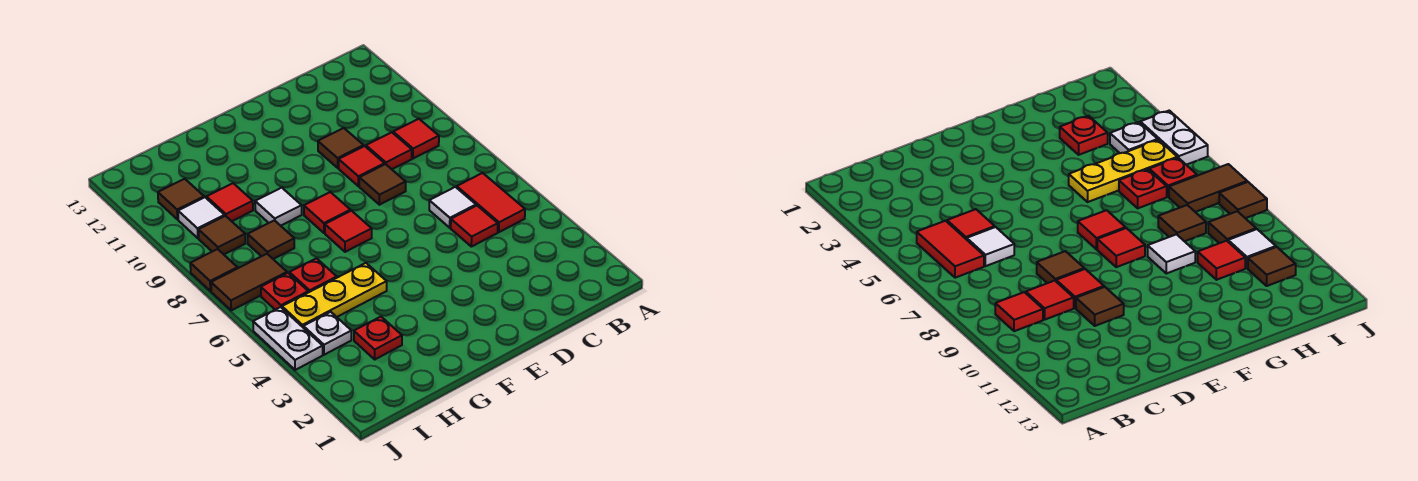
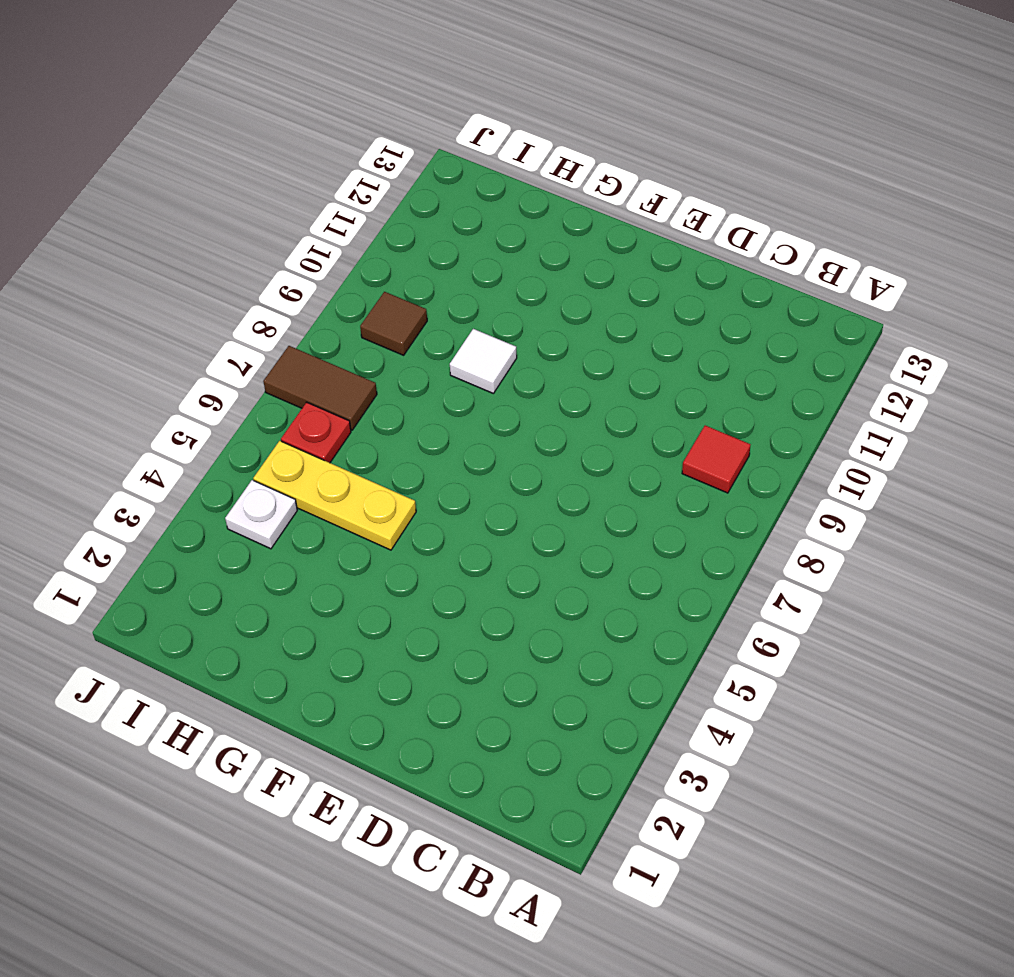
none -> red tile B5:B6 level 1
none -> red tile C5 level 1
none -> white tile C6 level 1

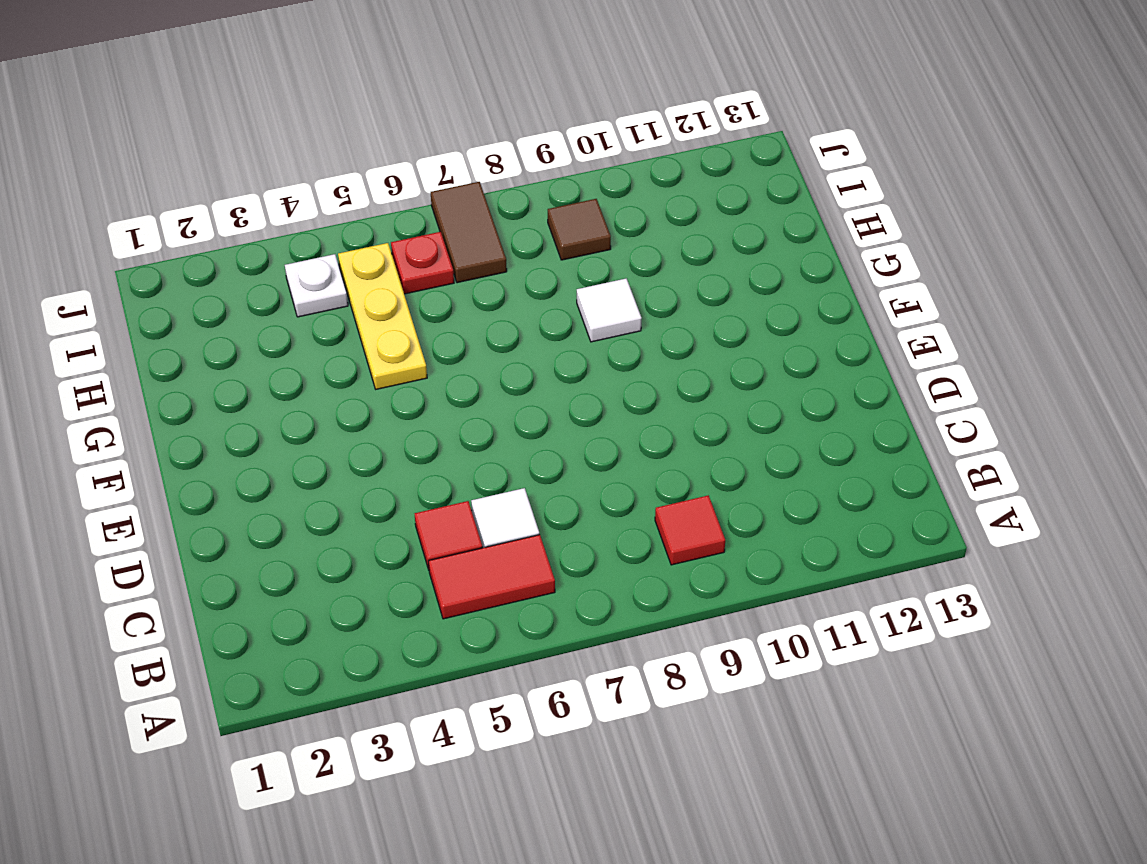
none -> red tile C9 level 1
none -> brown tile D8 level 1
none -> red tile D9 level 1

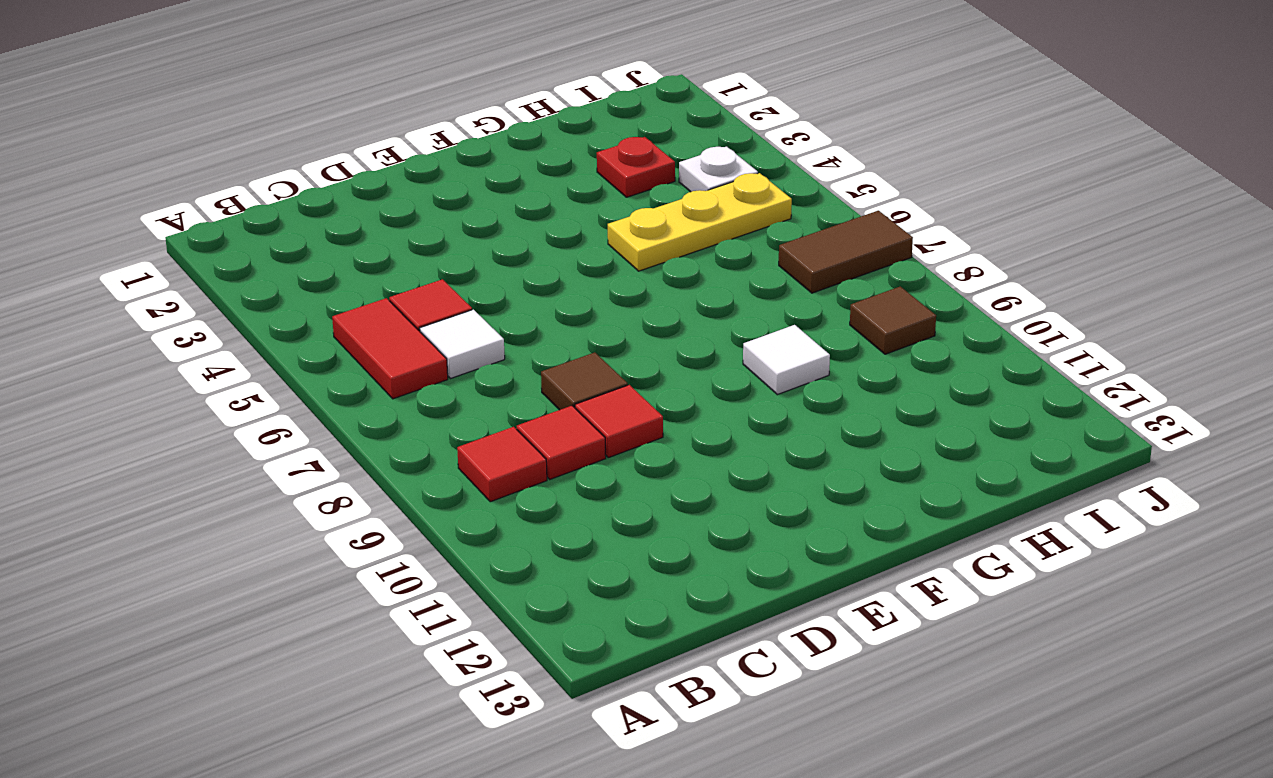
none -> brown tile D10 level 1
none -> red tile F7 level 1
none -> red tile F8 level 1

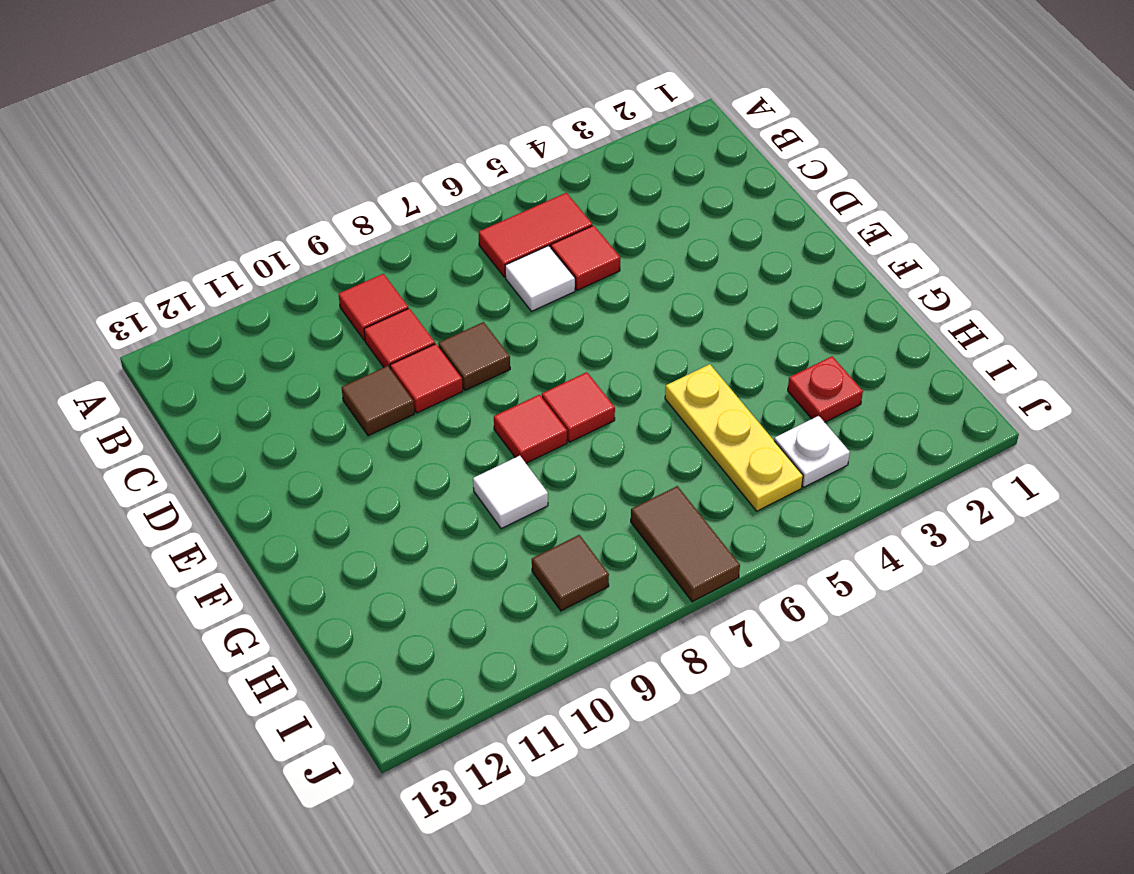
none -> red plate H6 level 1
none -> brown tile H8 level 1
none -> red tile H10 level 1

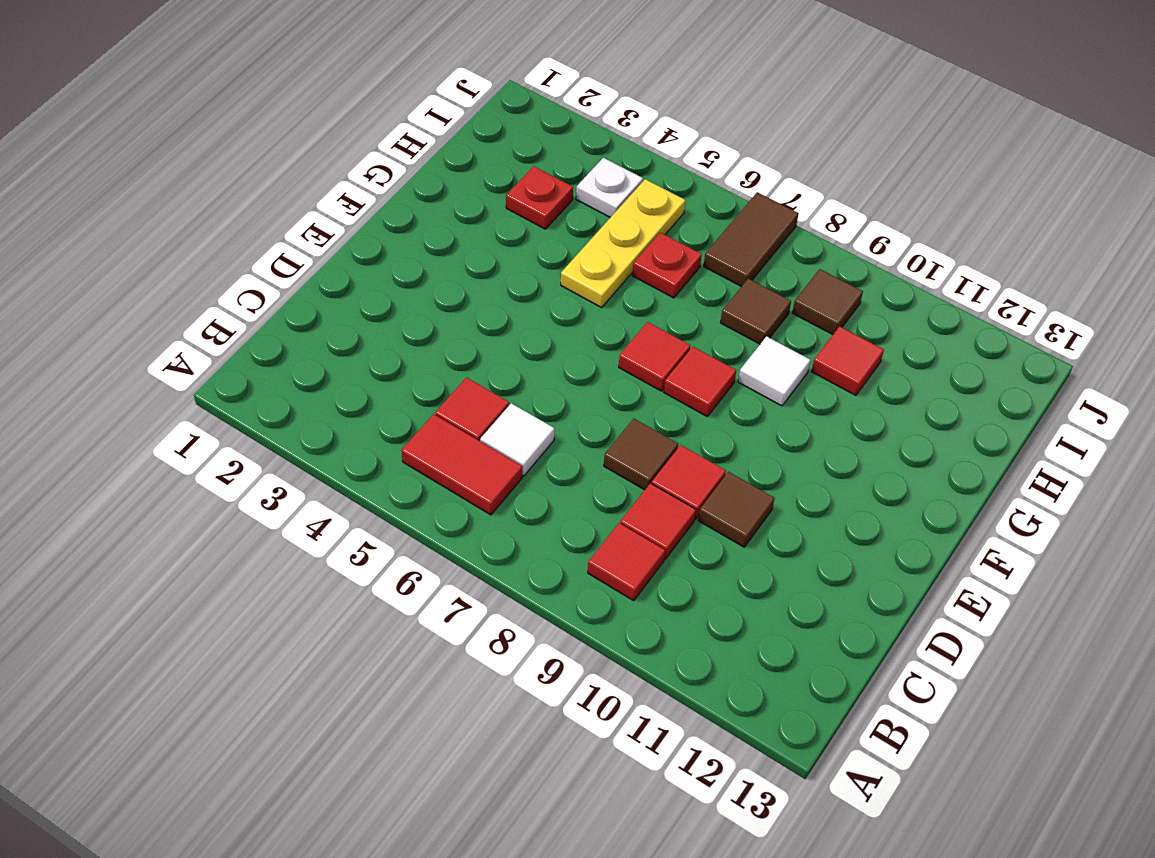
none -> red plate I6 level 1
none -> white tile I10 level 1
none -> brown tile I11 level 1

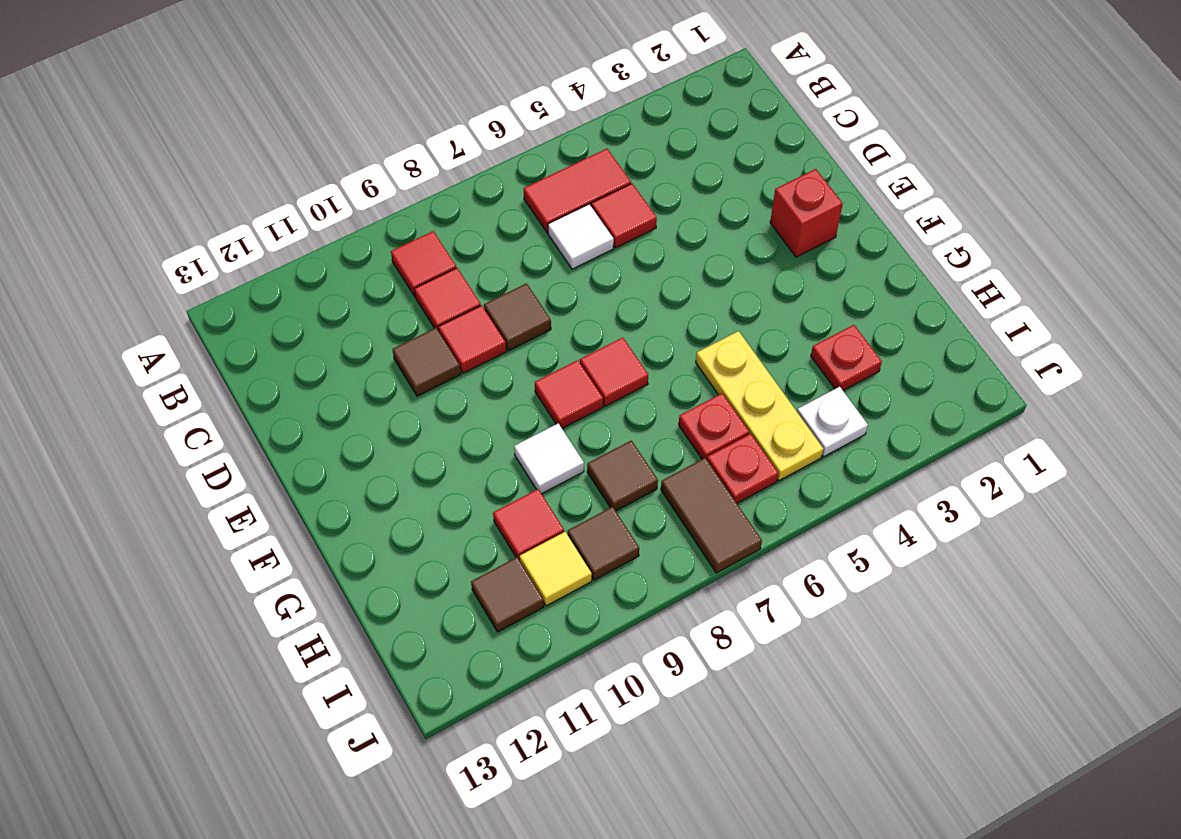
red brick E2 level 1 -> none
yellow tile I10 level 1 -> white tile I10 level 1
none -> white plate J4:J5 level 1
none -> brown tile J8 level 1

